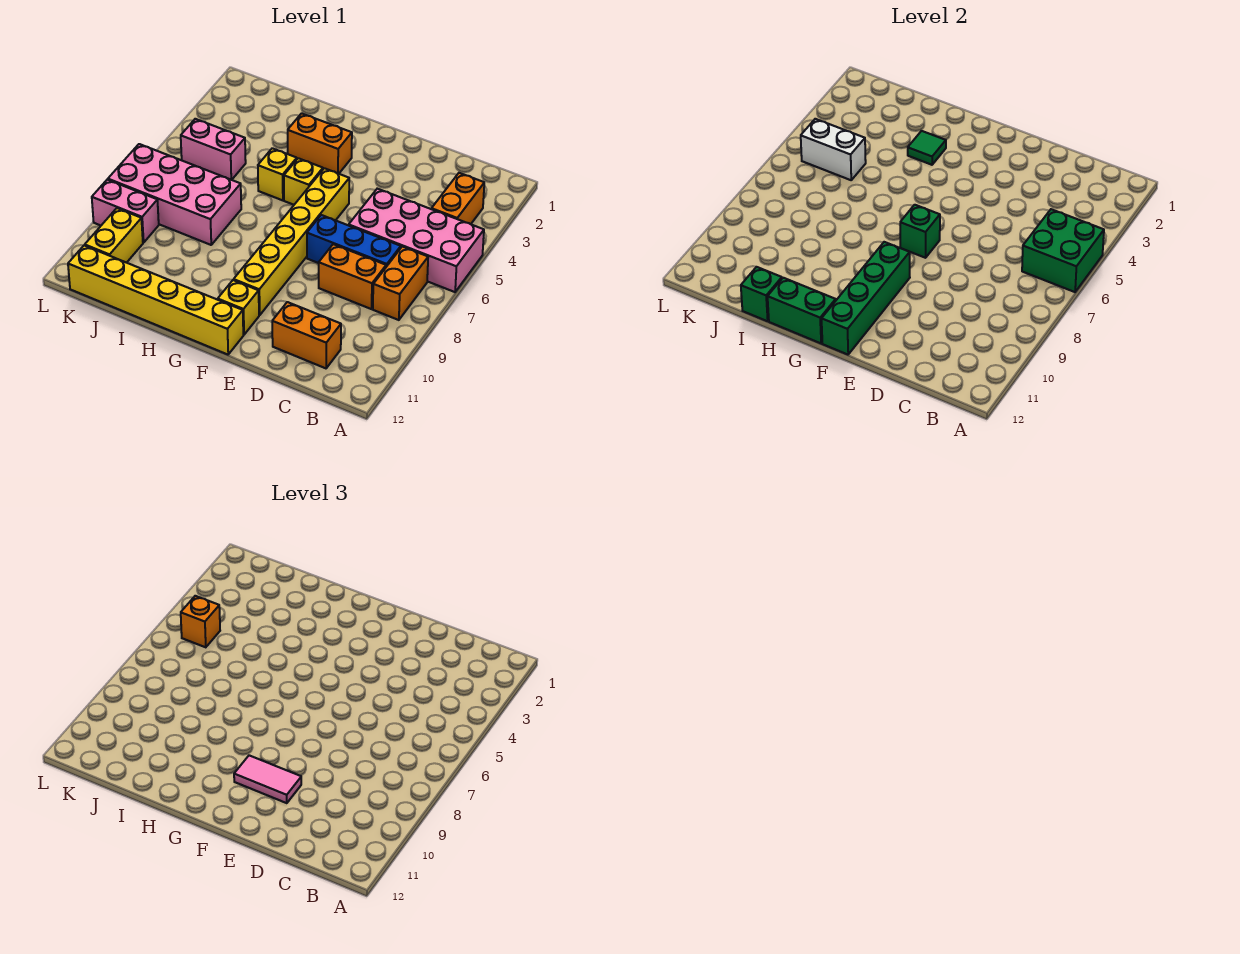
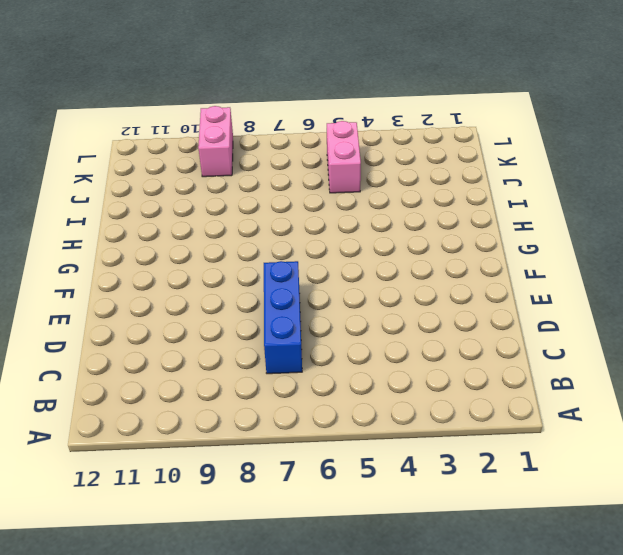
none -> pink brick A5:D6 level 1
none -> orange brick B3:B4 level 1
none -> orange brick B7:B8 level 1

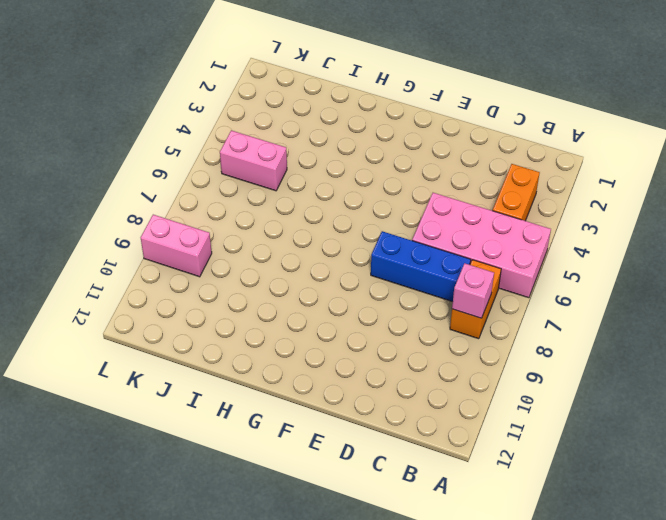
pink brick B8 level 2 -> none
none -> orange brick C8:D8 level 1
none -> orange brick C11:D11 level 1
none -> yellow brick F5:F10 level 1

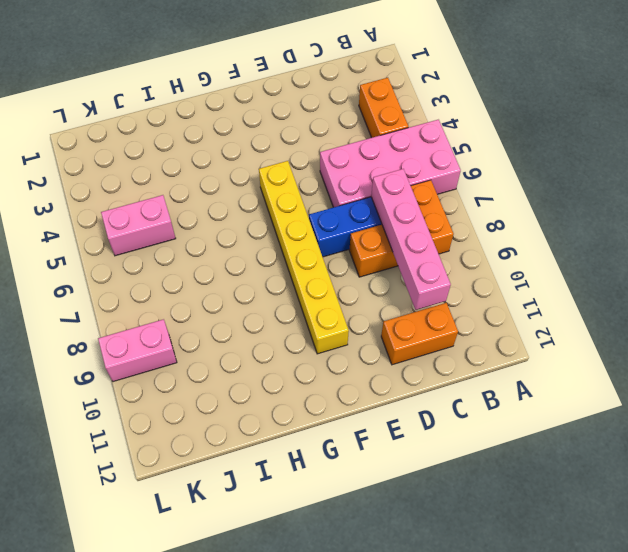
pink brick C7:C10 level 2 -> none
none -> yellow brick F11 level 1
none -> yellow brick F12:K12 level 1
none -> orange brick G3:H3 level 1

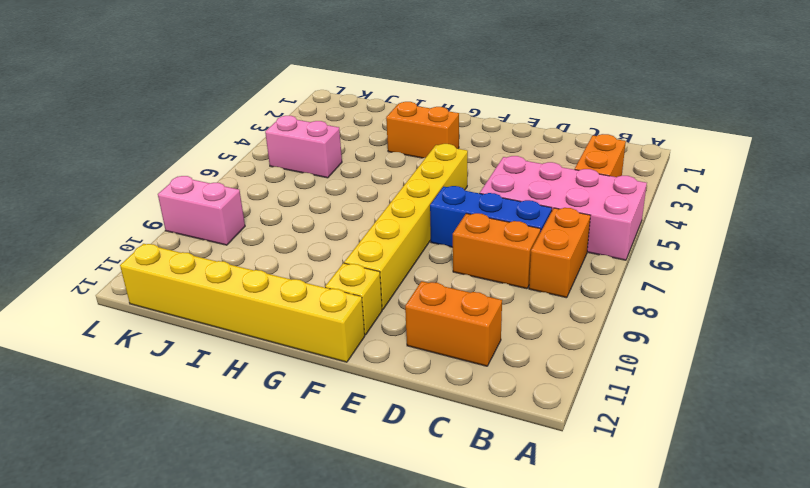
none -> yellow brick G5 level 1
none -> yellow brick H5 level 1
none -> pink brick I7:L8 level 1

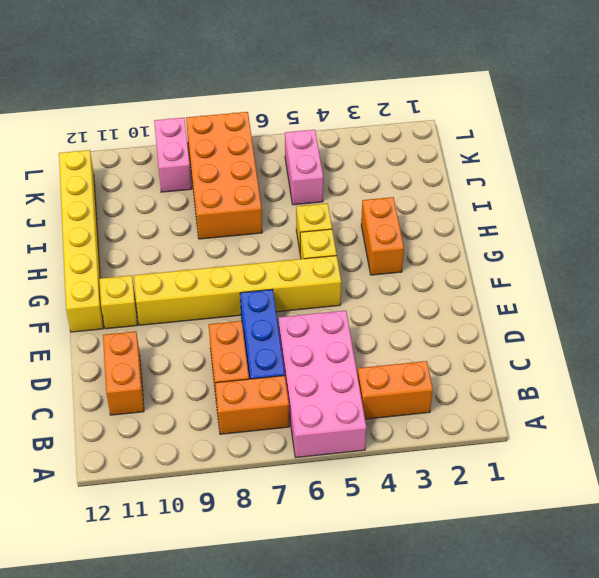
orange brick I7:L8 level 1 -> pink brick I7:L8 level 1
none -> yellow brick K10:K11 level 1
none -> green brick A5:B6 level 2
none -> green brick F7 level 2

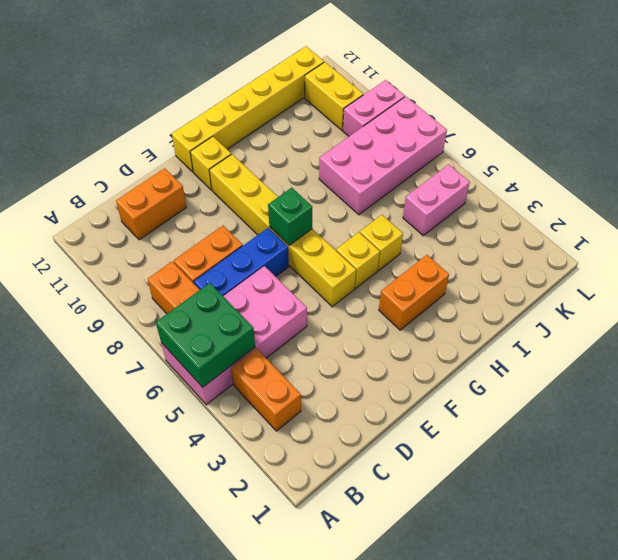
none -> green brick F9:F12 level 2
none -> green brick G12:H12 level 2
none -> green tile H3 level 2

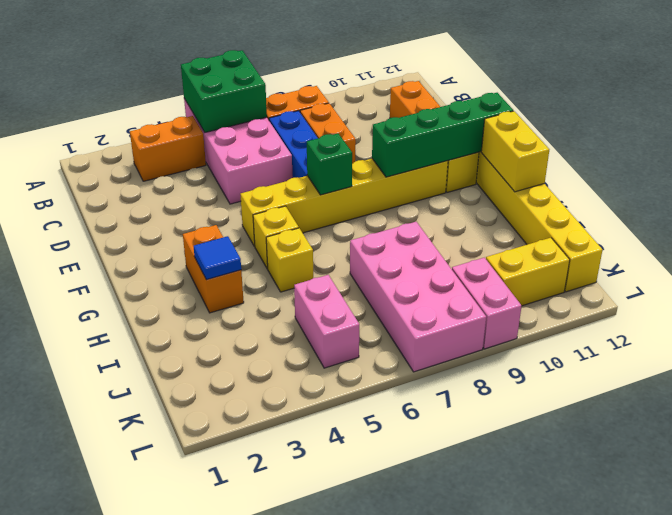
yellow brick G12:H12 level 2 -> green brick G12:H12 level 2
blue tile H3 level 2 -> green tile H3 level 2
none -> green brick I12 level 2
none -> white brick J5:K5 level 2
none -> pink tile E10:F10 level 3

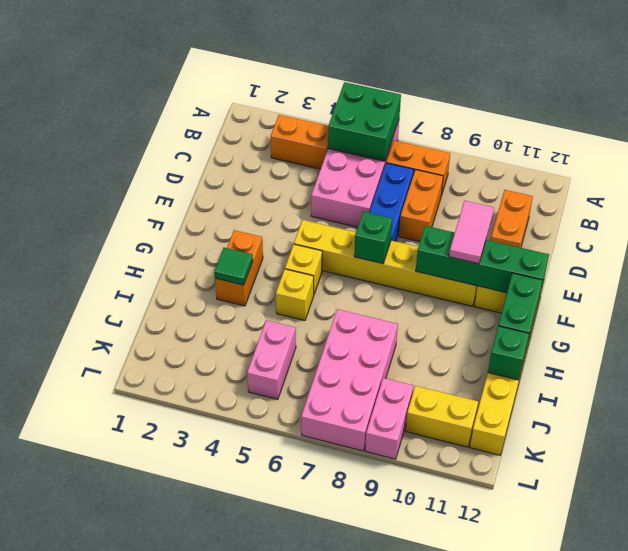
none -> white brick J5:K5 level 2
none -> orange brick K5 level 3

